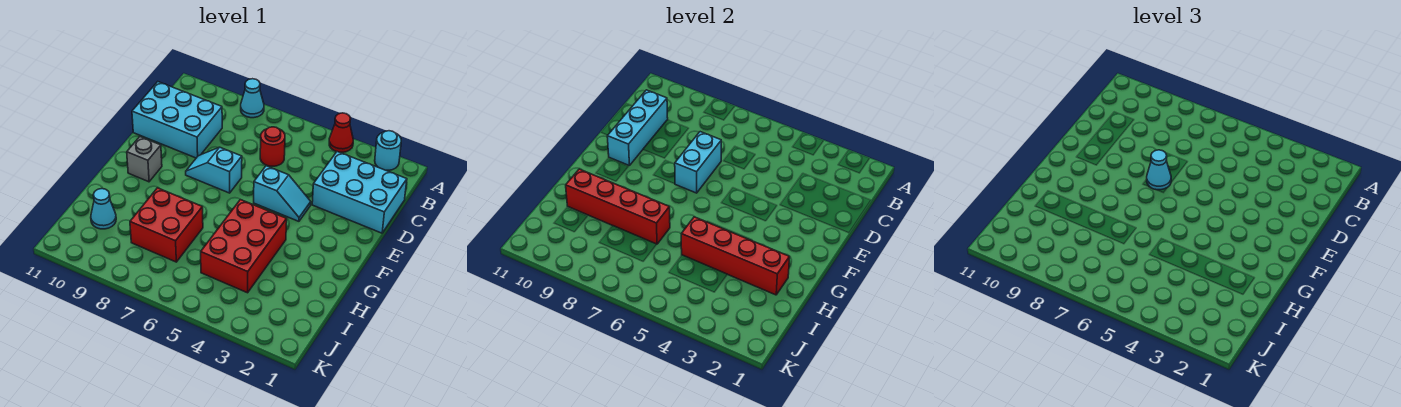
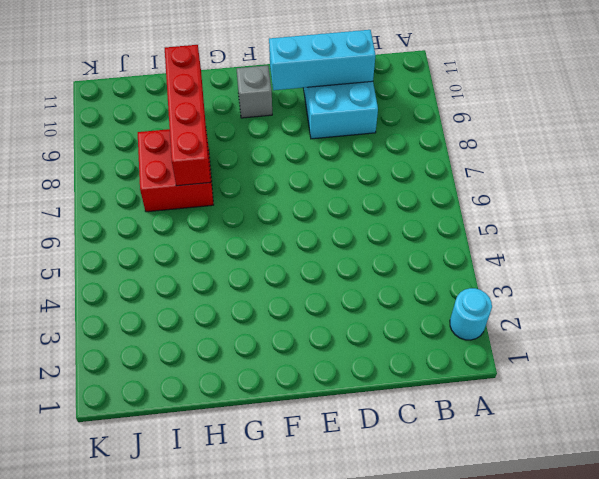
none -> red cone A4 level 1
none -> cyan cone A8 level 1
none -> cyan brick C1:D3 level 1

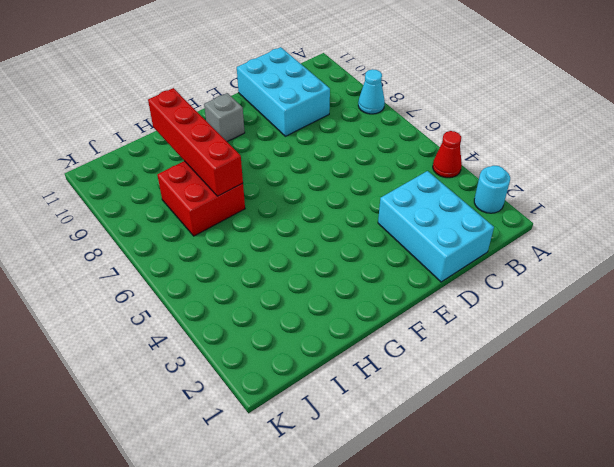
none -> red round brick C6 level 1
none -> cyan slope E4:E5 level 1 top 5
none -> cyan slope E7:E8 level 1 top 7

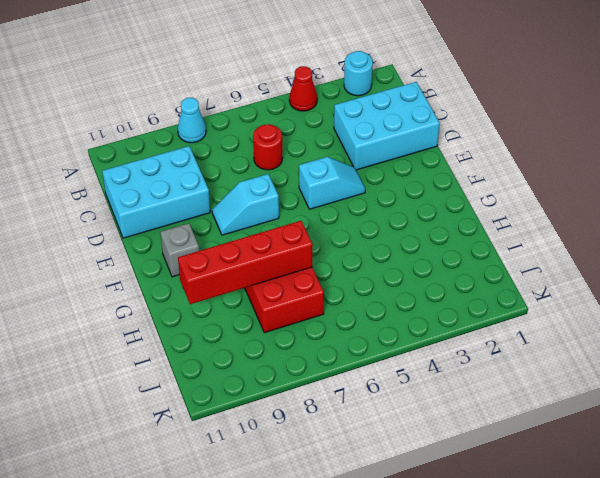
none -> red brick G4:I5 level 1
none -> cyan cone I10 level 1
none -> cyan brick C10:E10 level 2

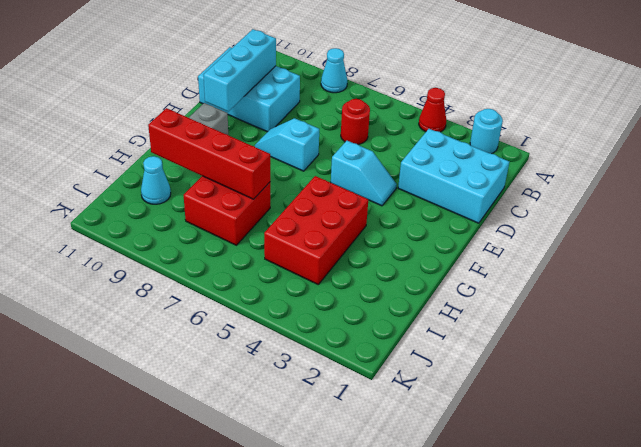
none -> cyan brick D7:E7 level 2
none -> red brick H2:H5 level 2
none -> cyan cone E7 level 3

